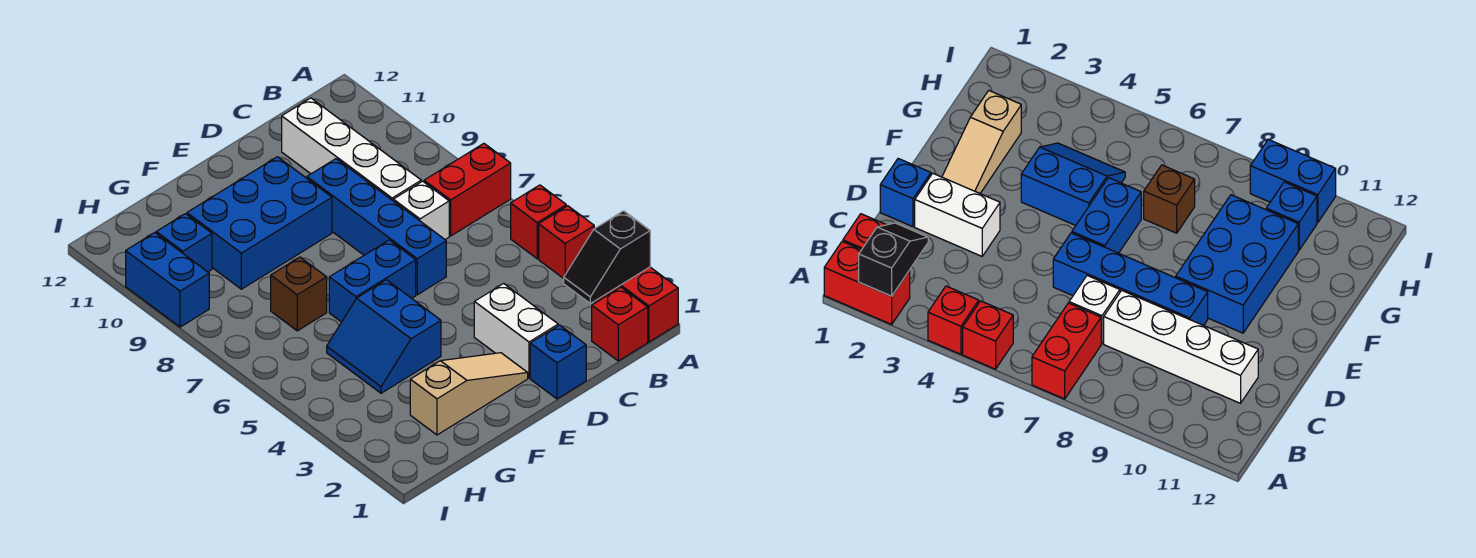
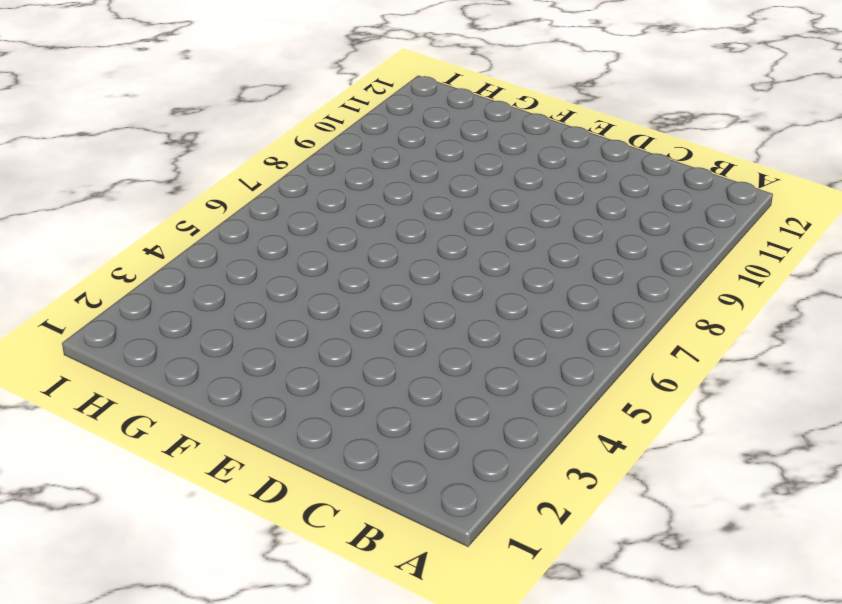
none -> red brick A1:A2 level 1
none -> red brick A4 level 1
none -> red brick A5 level 1

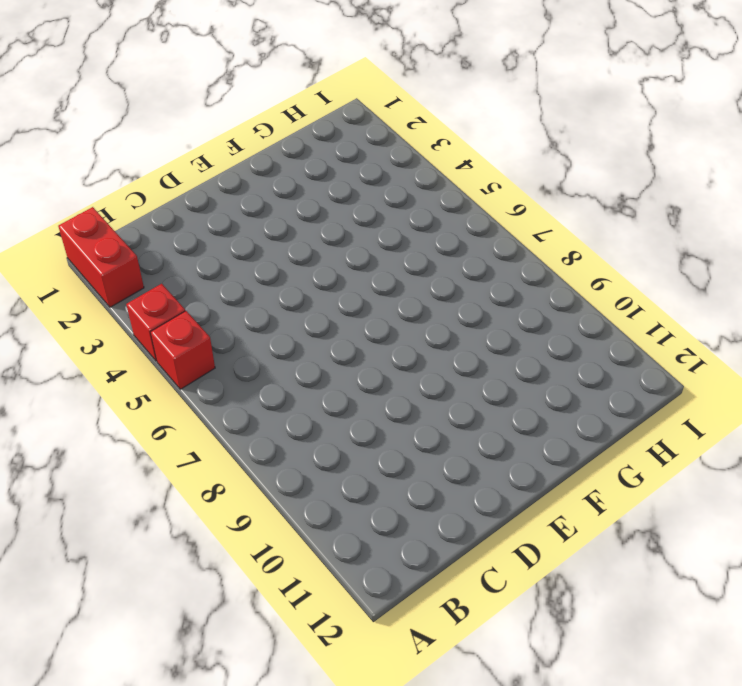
none -> red brick A7:B7 level 1
none -> red brick B1 level 1
none -> white brick C7 level 1

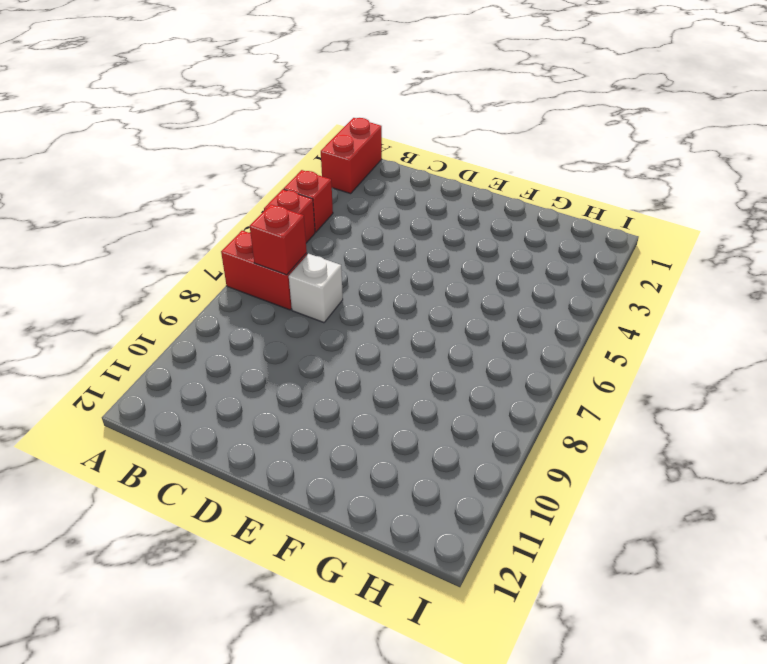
red brick B7 level 2 -> red brick B1 level 1
none -> white brick C8:C11 level 1
none -> blue brick D1 level 1
none -> white brick D2:D3 level 1

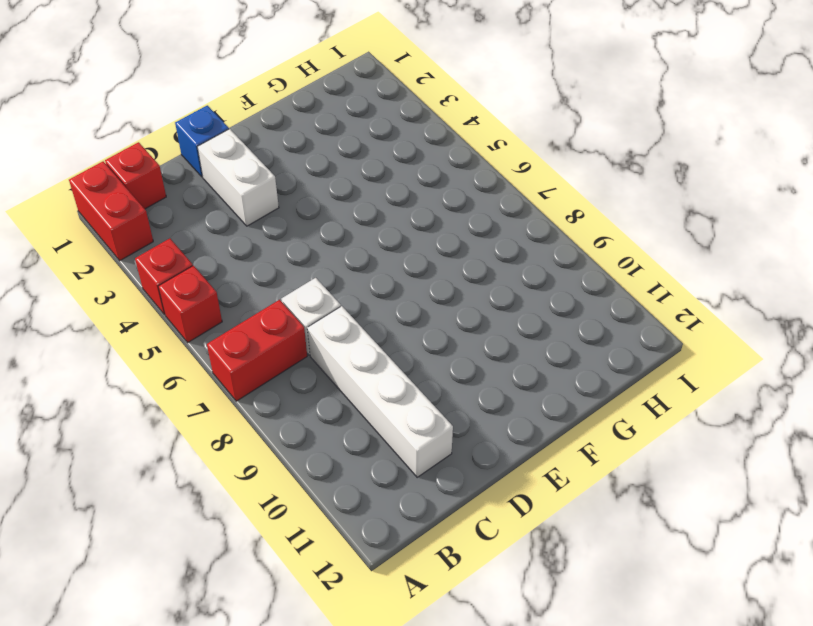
none -> blue brick D6:D9 level 1
none -> tan slope E2:G2 level 1 top G
none -> blue brick E6:F6 level 1

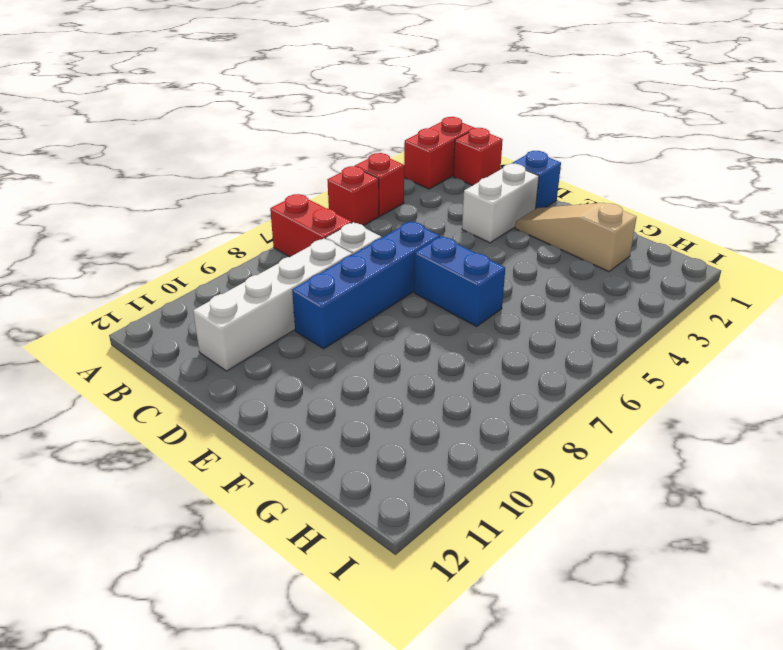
none -> blue brick E9:G10 level 1
none -> blue slope F4:G5 level 1 top F
none -> brown brick G7 level 1

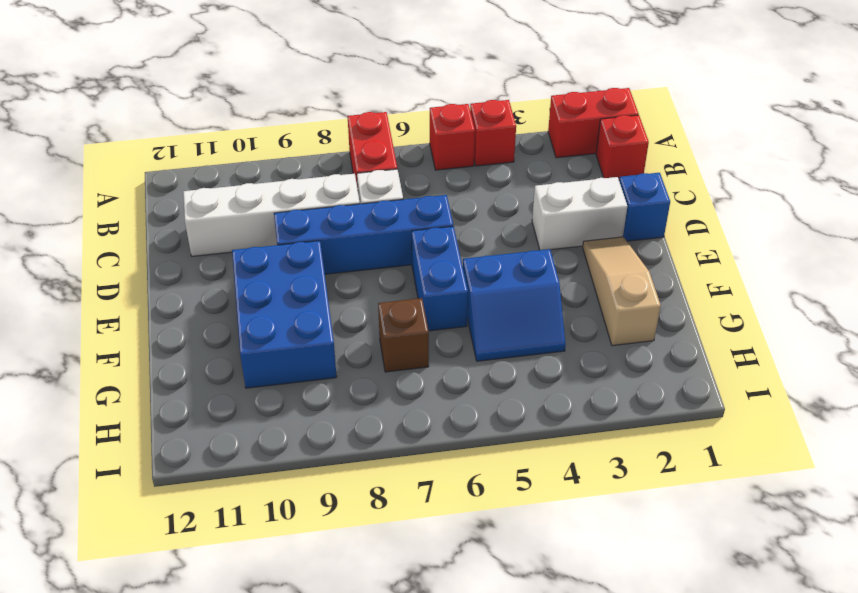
none -> blue brick H10 level 1
none -> blue brick I9:I10 level 1
none -> black slope A2:B2 level 2 top A

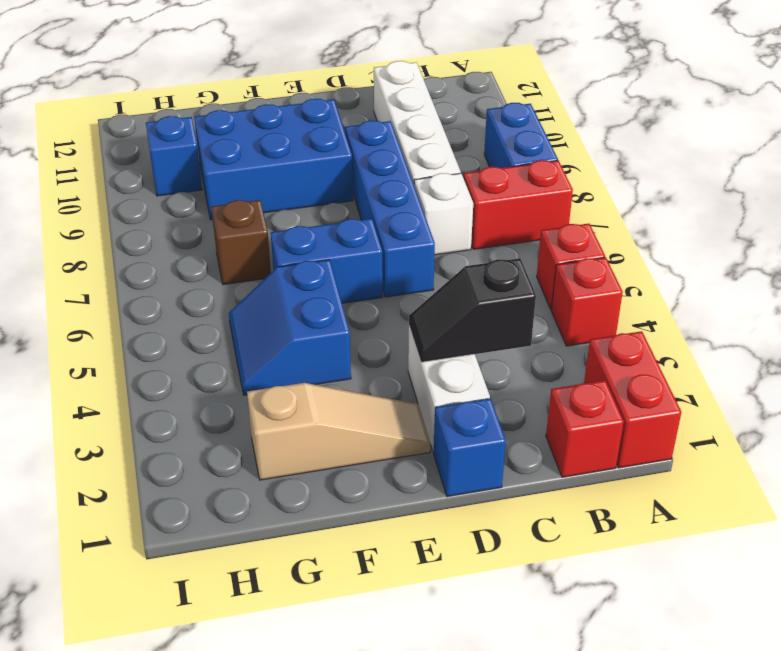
blue brick A8:A9 level 1 -> blue brick I9:I10 level 1
black slope C3:D3 level 2 top C -> black slope A2:B2 level 2 top A

